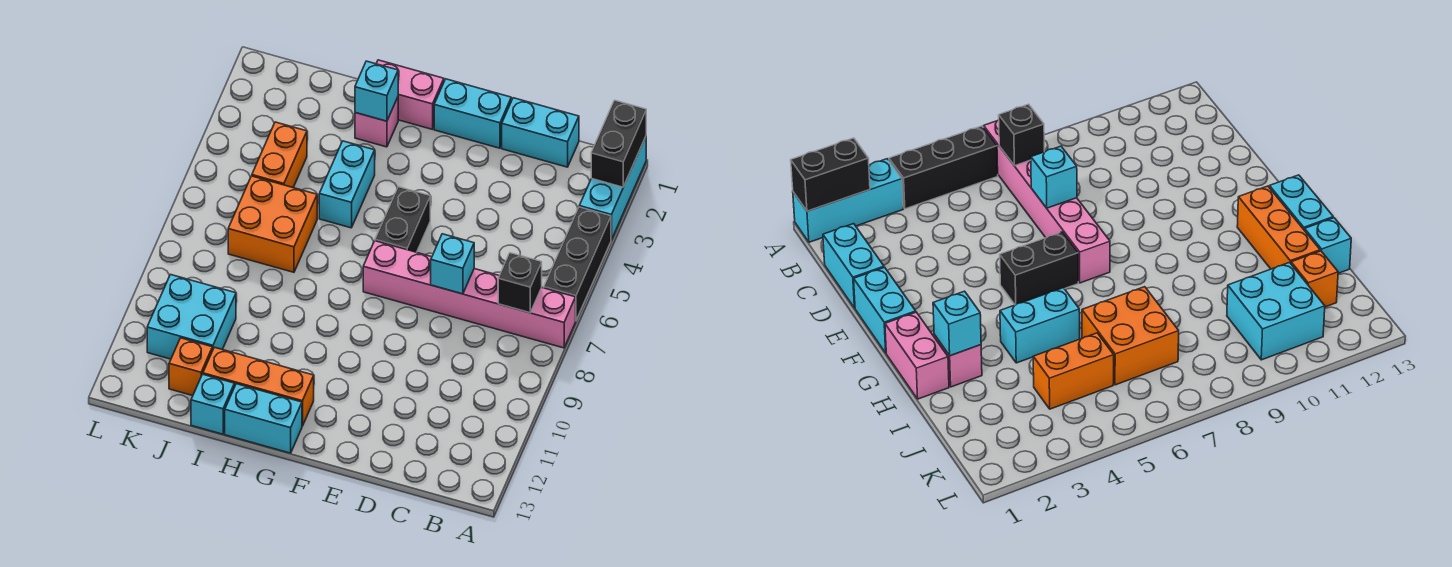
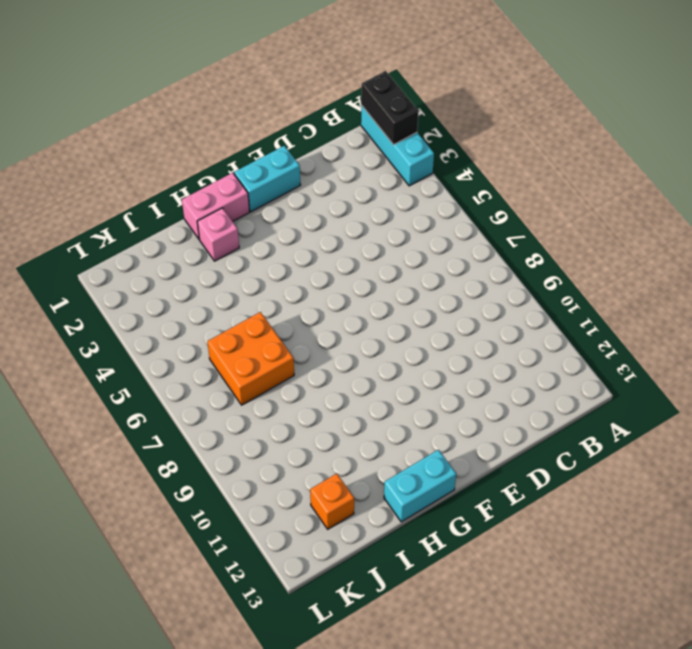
none -> black brick A4:A6 level 1
none -> pink brick A7:F7 level 1
none -> cyan brick C1:D1 level 1

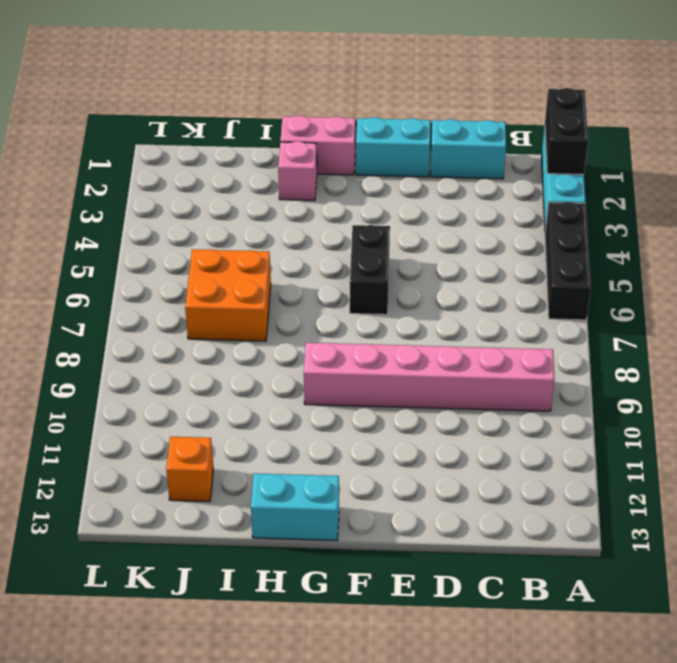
pink brick B9:G9 level 1 -> pink brick A7:F7 level 1
none -> orange brick G12:I12 level 1
none -> cyan brick H4:H5 level 1
none -> cyan brick I13 level 1

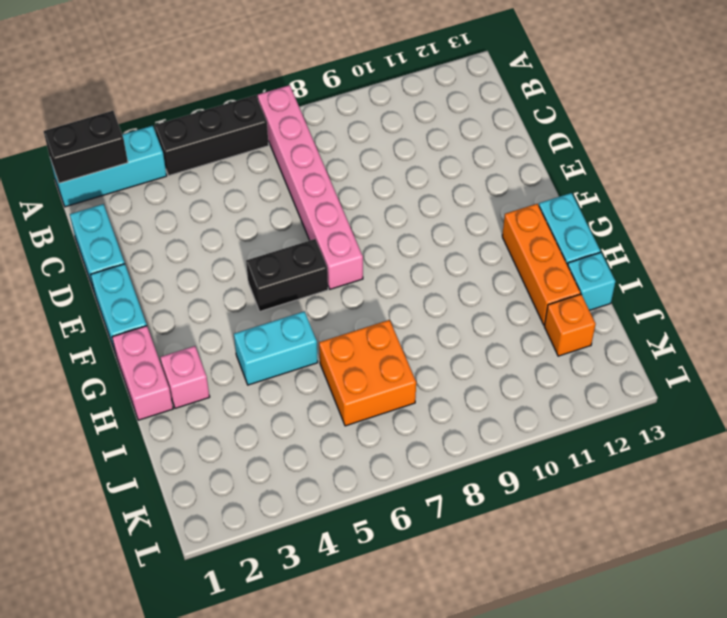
none -> orange brick J4:J5 level 1
none -> cyan brick J10:K11 level 1
none -> black brick B7 level 2

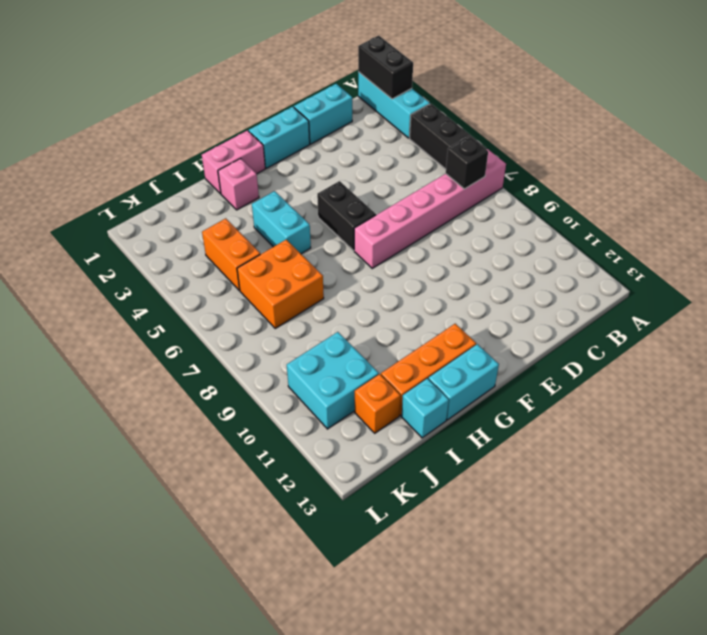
none -> cyan brick D7 level 2
none -> cyan brick H2 level 2

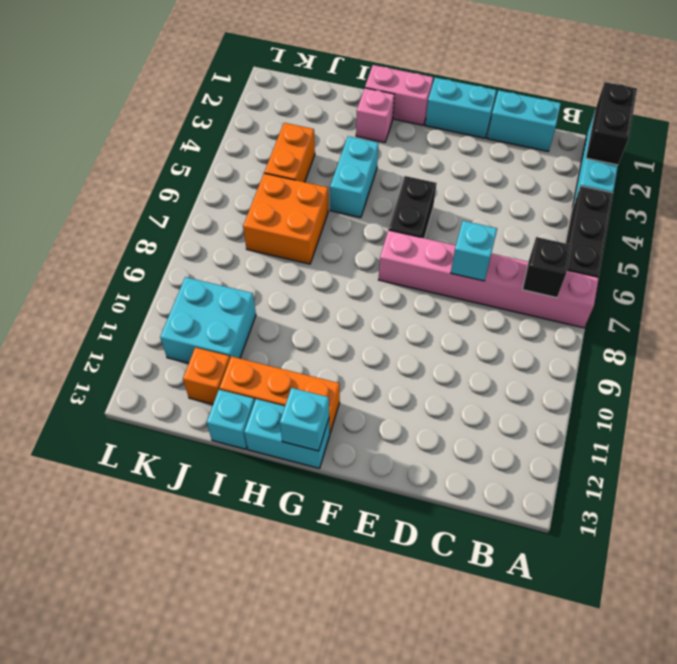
cyan brick G13 level 2 -> cyan brick H2 level 2

